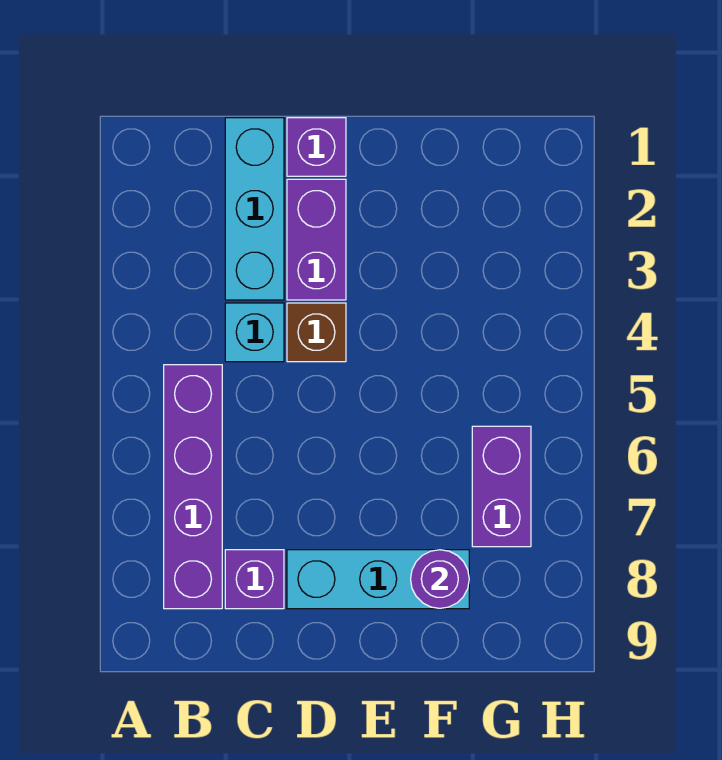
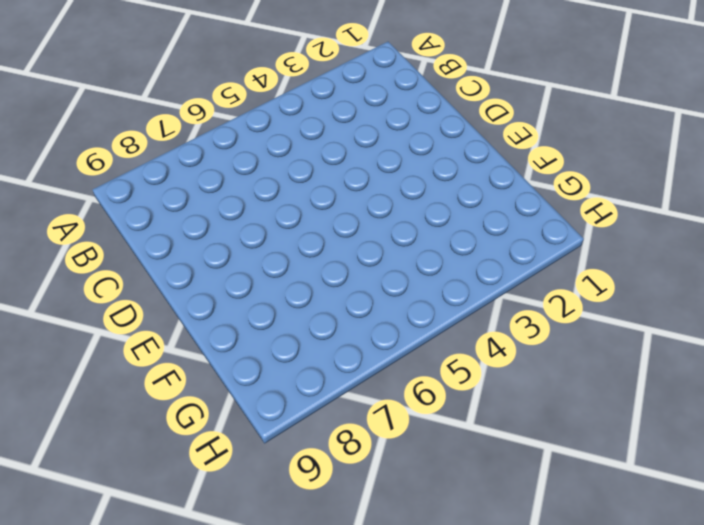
none -> purple brick B5:B8 level 1
none -> cyan brick C1:C3 level 1

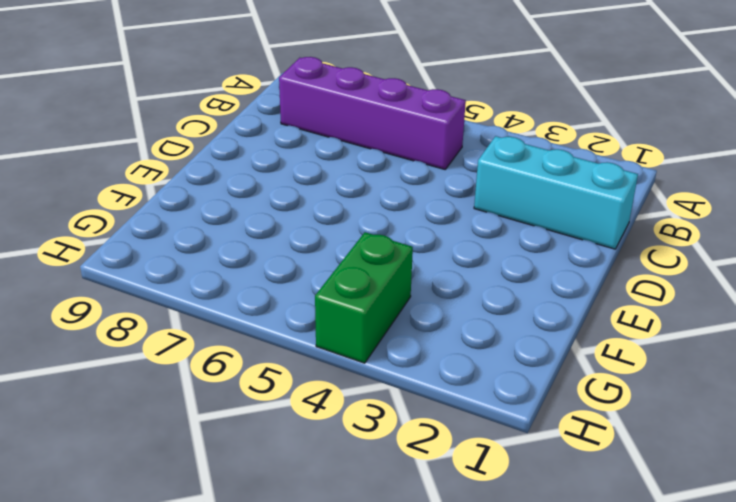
green brick G4:H4 level 1 -> none
none -> cyan brick C4 level 1
none -> purple brick C8 level 1

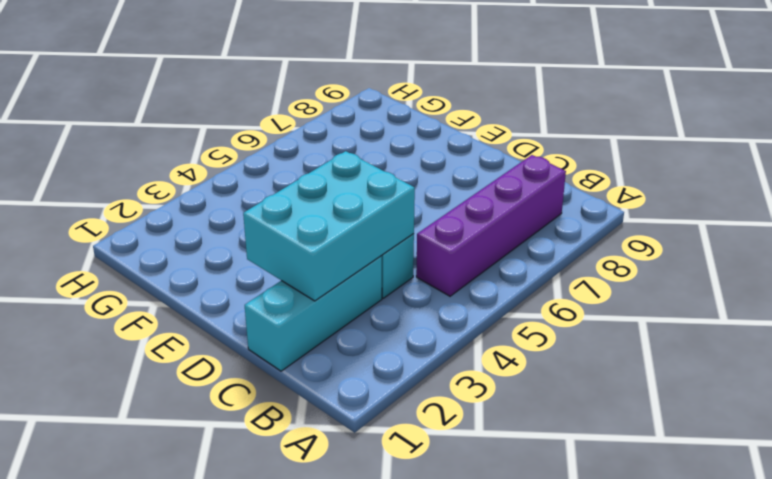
cyan brick C2:D4 level 2 -> none
none -> purple brick C8 level 1
none -> purple brick D1 level 1

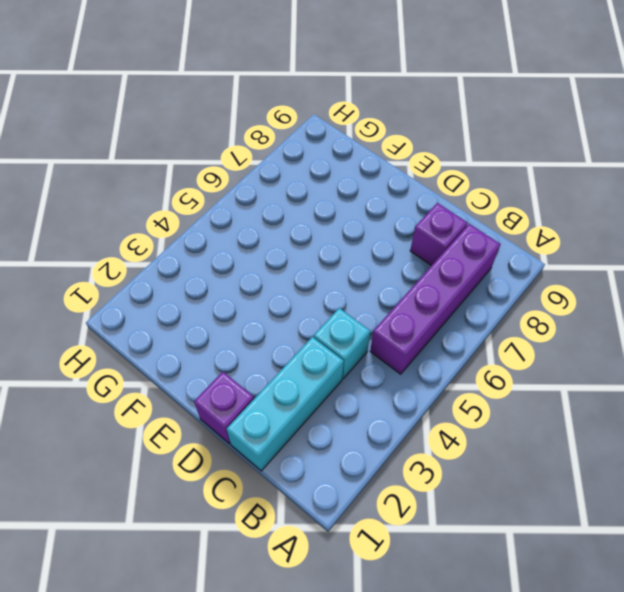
none -> purple brick D2:D3 level 1
none -> brown brick D4 level 1

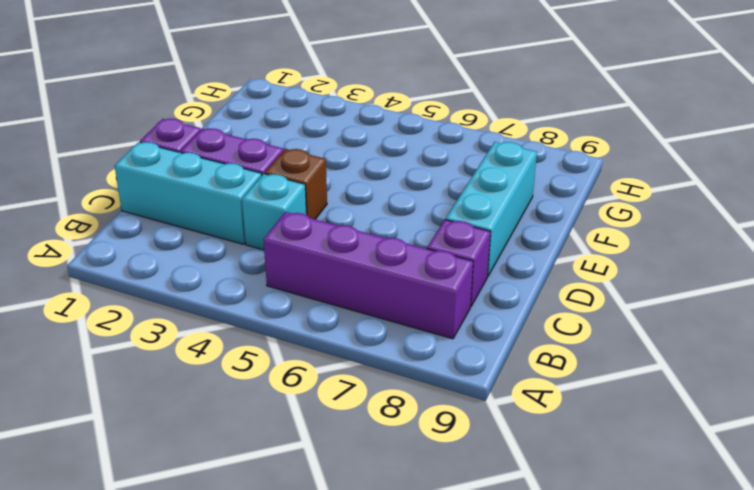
none -> purple brick G6:G7 level 1
none -> purple round brick F8 level 2

